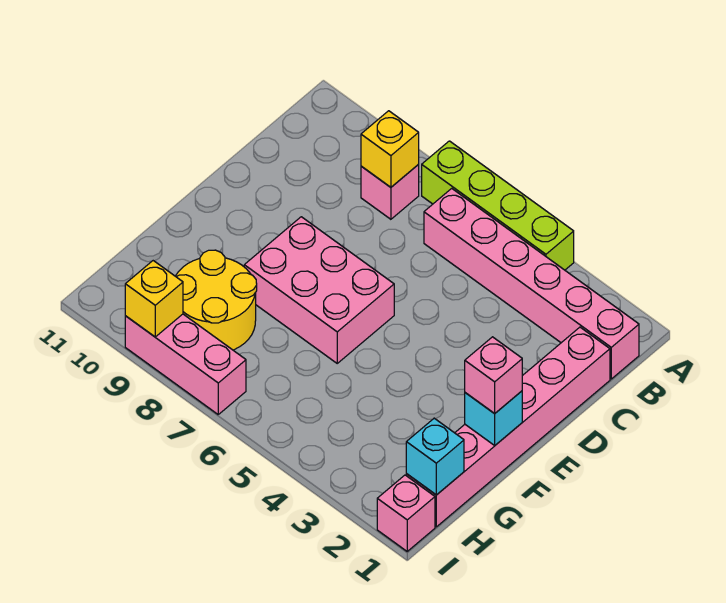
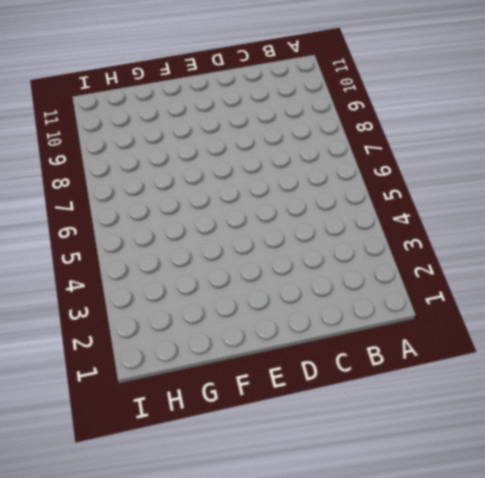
none -> lime brick A4:A7 level 1
none -> pink brick B1:B6 level 1
none -> pink brick B8 level 1

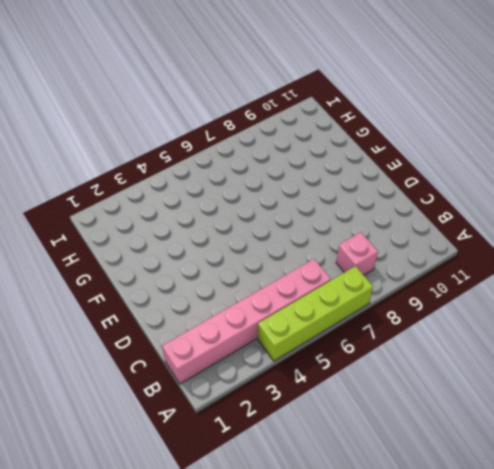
none -> pink brick C1:H1 level 1
none -> pink brick E6:F8 level 1
none -> yellow round brick G8:H9 level 1

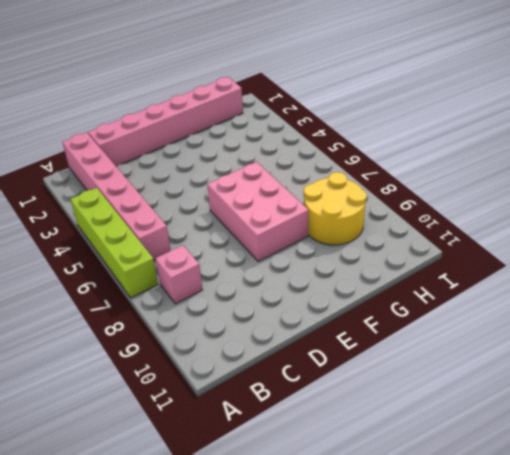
none -> pink brick I1 level 1
none -> pink brick I7:I9 level 1
none -> yellow brick B8 level 2

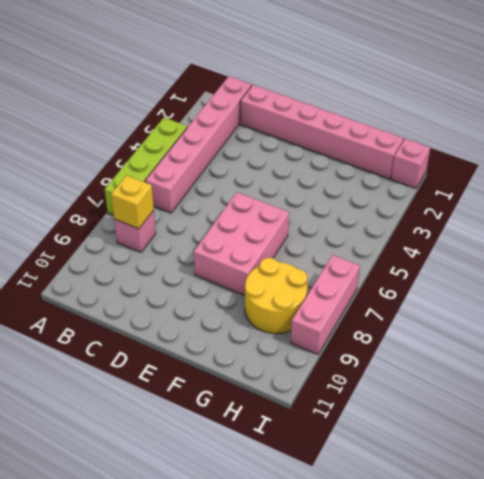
none -> cyan brick F1 level 2
none -> cyan brick H1 level 2
none -> yellow brick I9 level 2

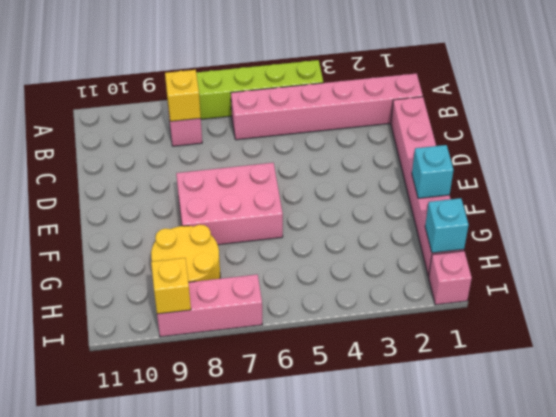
none -> pink brick F1 level 3

